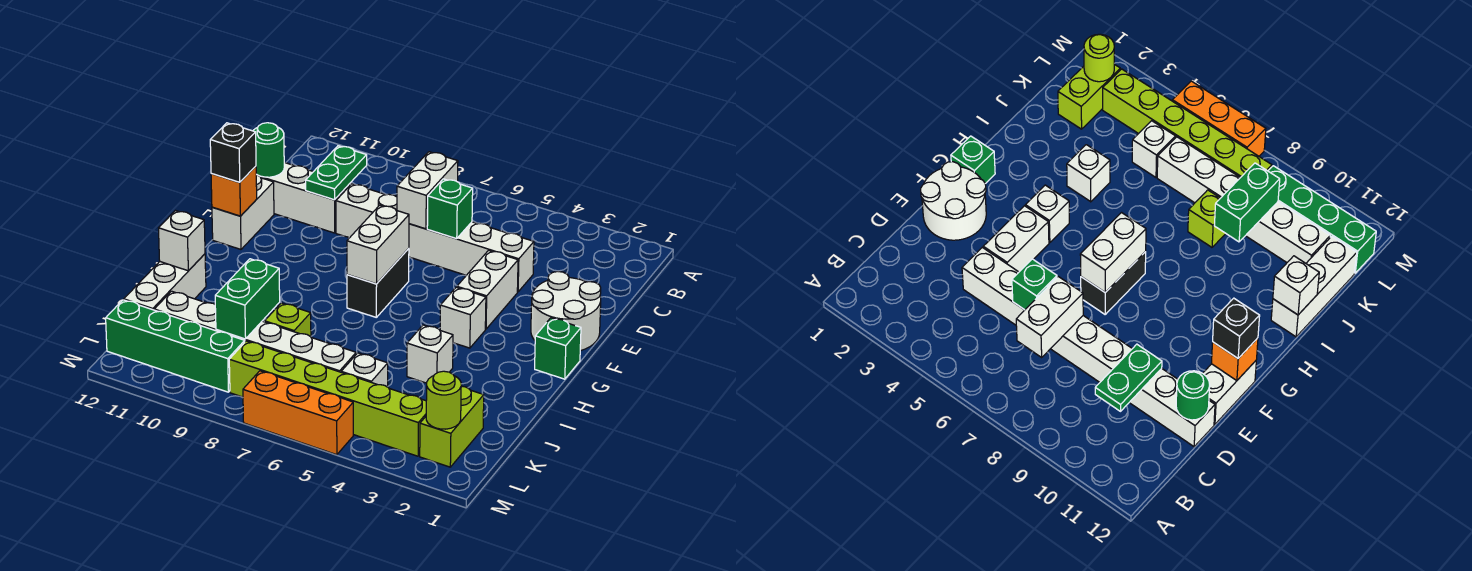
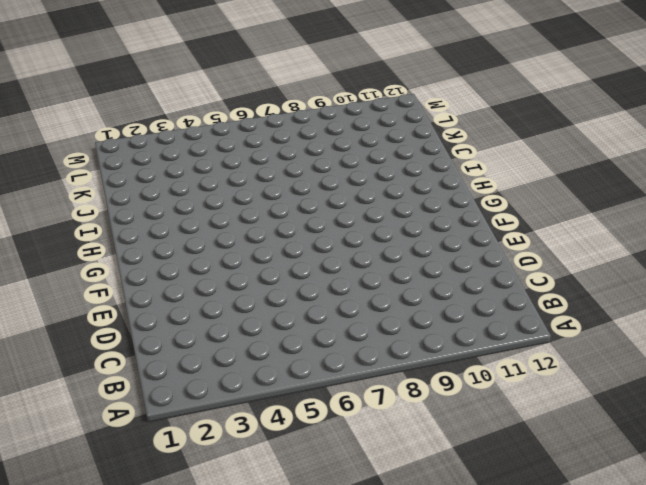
none -> white brick D4:D9 level 1
none -> white brick D10:D12 level 1
none -> white round brick E1:F2 level 1

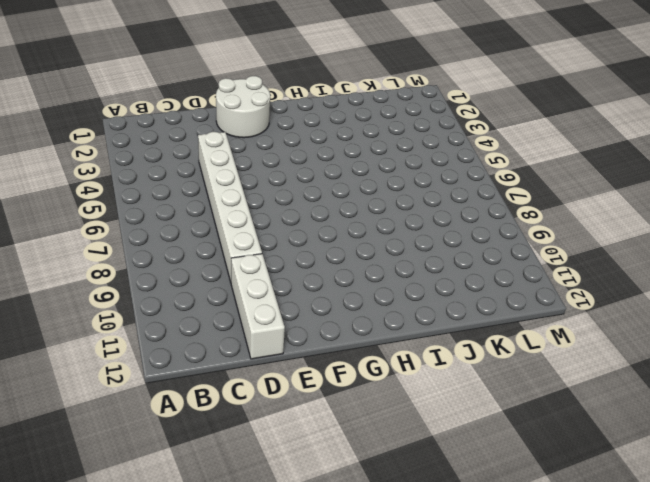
none -> white brick E4:F4 level 1
none -> white brick E12:F12 level 1
none -> black brick F7:G7 level 1

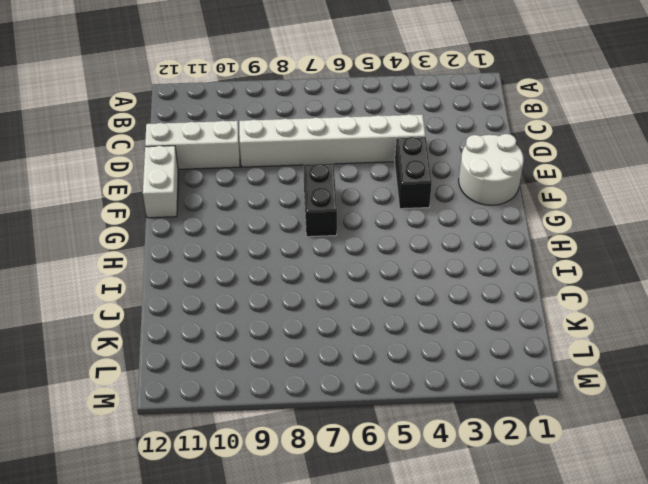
black brick E4:F4 level 1 -> white brick E4:F4 level 1
none -> green brick G1 level 1
none -> white brick G4 level 1
none -> white brick I4 level 1

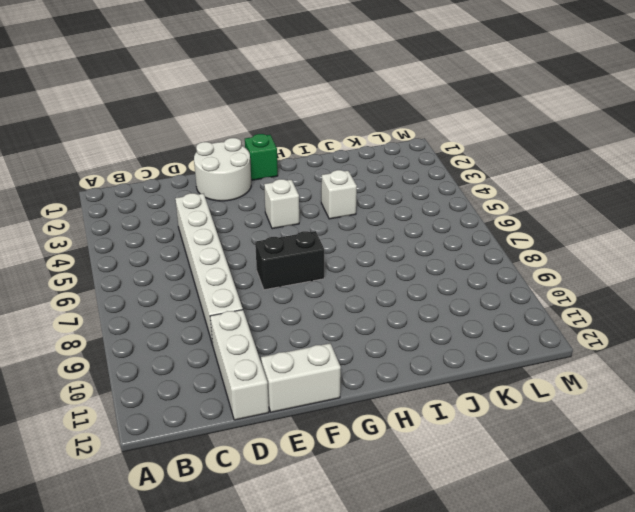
none -> white brick E4:F4 level 1
none -> white brick I12:K12 level 1
none -> lime brick J8 level 1

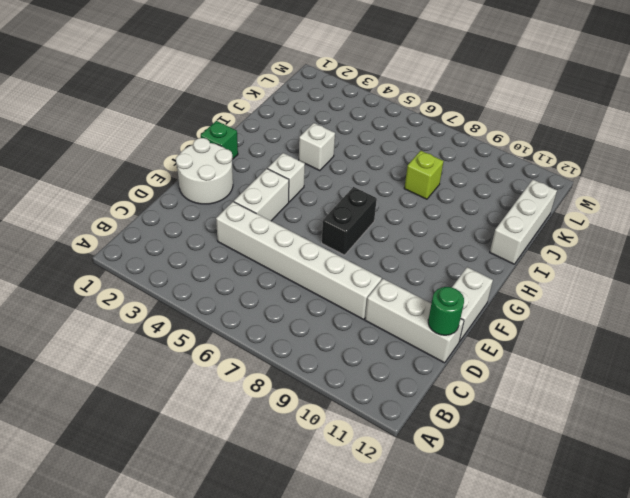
none -> lime brick K2:L2 level 1
none -> white brick K5 level 1
none -> white brick K6:K11 level 1

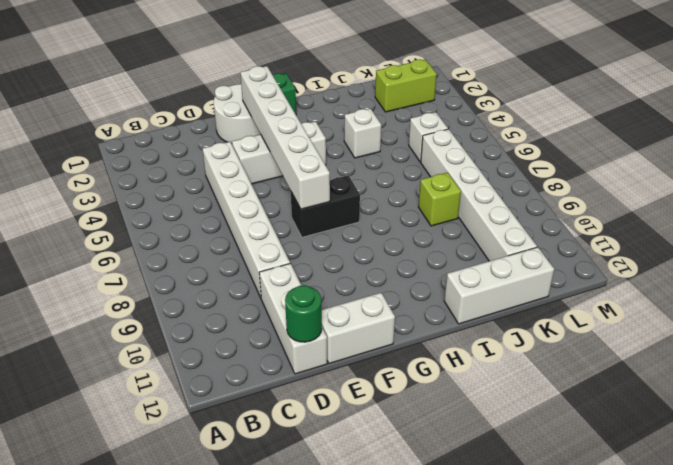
white brick F2:F7 level 2 -> white brick F7:G7 level 2
none -> lime brick L3:L8 level 1
none -> green brick L9:L12 level 1
none -> orange brick M5:M7 level 1

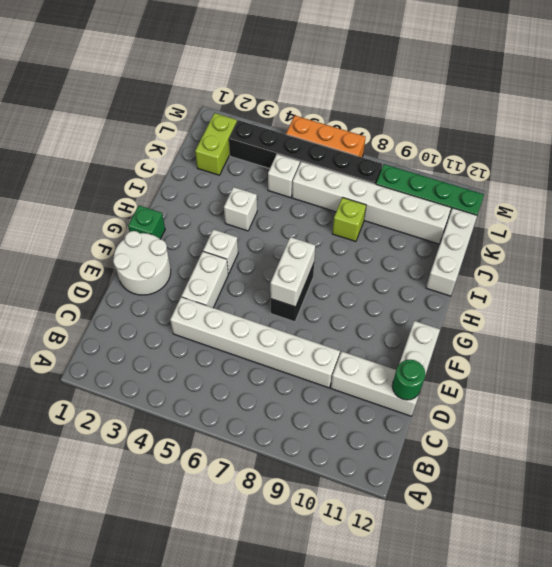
black brick L3:L8 level 1 -> lime brick L3:L8 level 1
none -> white brick C7:D7 level 2
none -> green plate C10:D10 level 2
none -> green brick D6 level 2

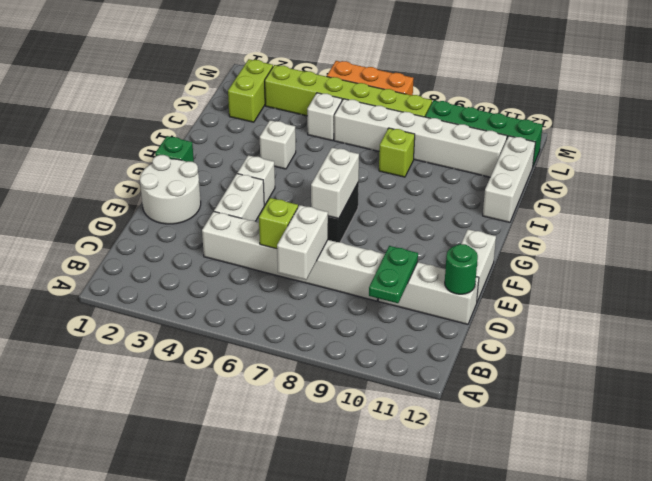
lime brick D6 level 2 -> green brick D6 level 2
none -> orange brick F12 level 2
none -> white brick I12 level 2
none -> green brick J9:K9 level 2

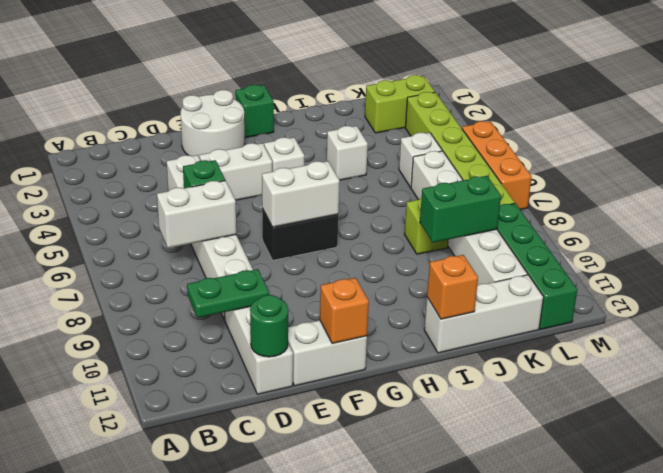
orange brick I12 level 2 -> white brick I12 level 2
none -> lime round brick L2 level 2
none -> black brick F12 level 3

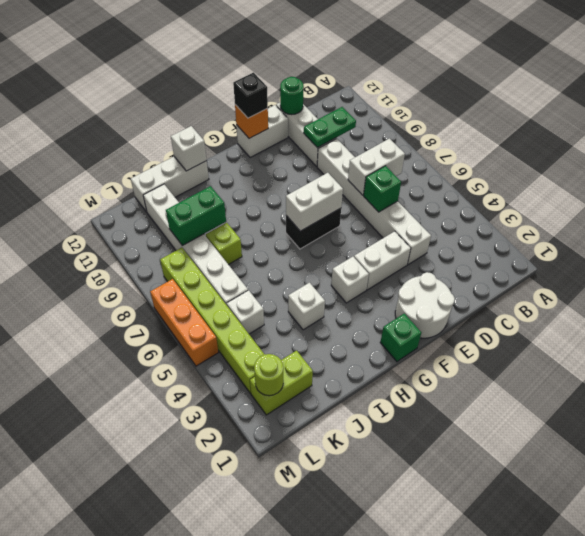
none -> green brick L9:L12 level 1

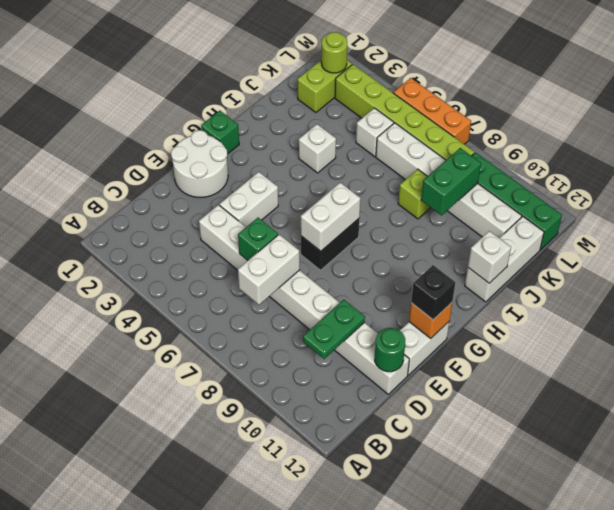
none -> white brick G4 level 1

